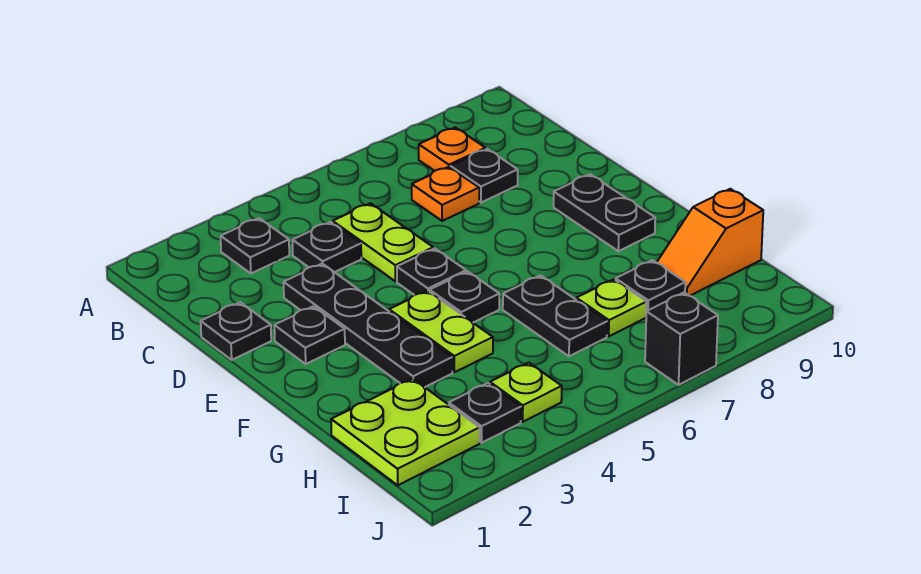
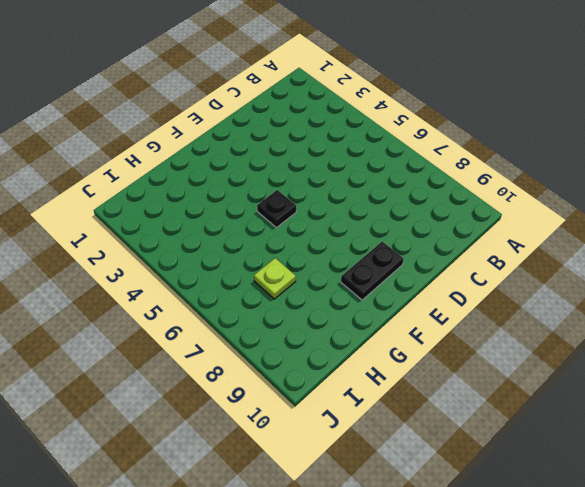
none -> black plate B3 level 1
none -> orange plate B8 level 1
none -> black plate C4 level 1

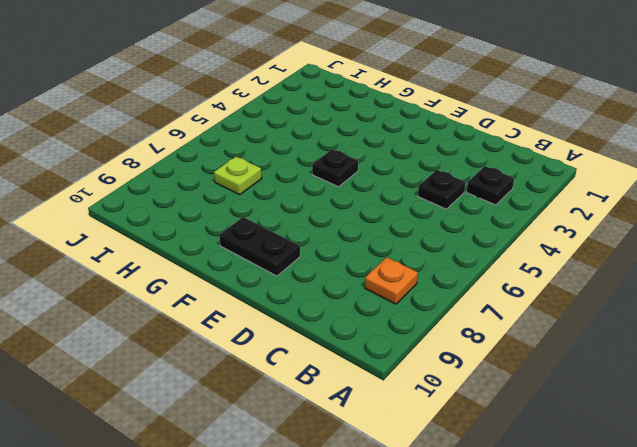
none -> lime plate C5:D5 level 1
none -> orange plate C7 level 1
none -> black plate C8 level 1

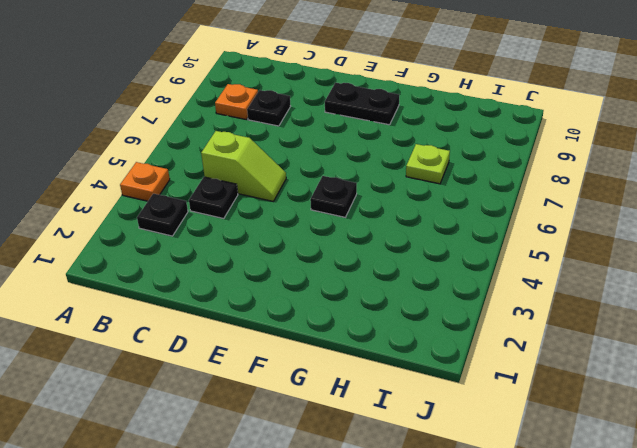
orange plate A4 level 1 -> orange plate C7 level 1
lime slope C5:D5 level 1 top C -> lime plate C5:D5 level 1
none -> black plate D1 level 1
none -> black plate D3:G3 level 1
none -> black plate E2 level 1

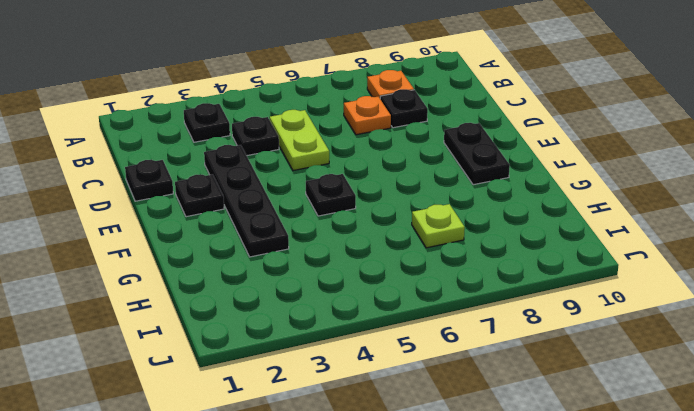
none -> black plate E5 level 1
none -> lime plate F4:G4 level 1
none -> black plate G6:H6 level 1

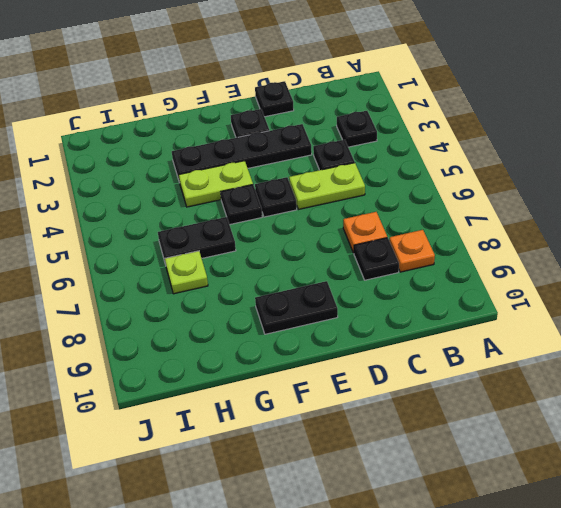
none -> lime plate H1:I2 level 1
none -> black plate H8 level 1
none -> orange slope H9:H10 level 1 top 10

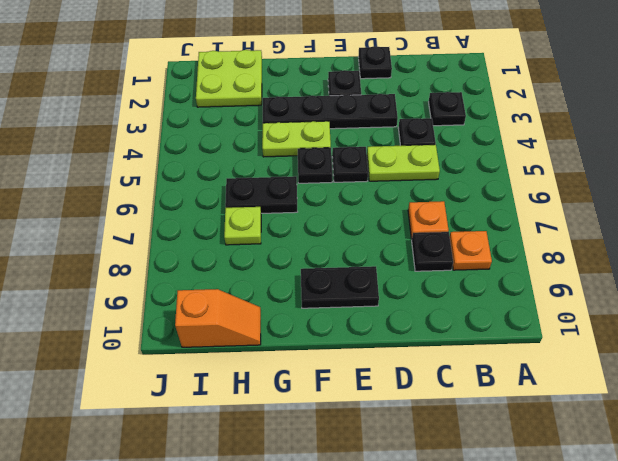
orange slope H10:I10 level 1 top I -> orange slope H9:H10 level 1 top 10
none -> black plate H8 level 1
none -> black plate I3 level 1
none -> lime plate I4 level 1

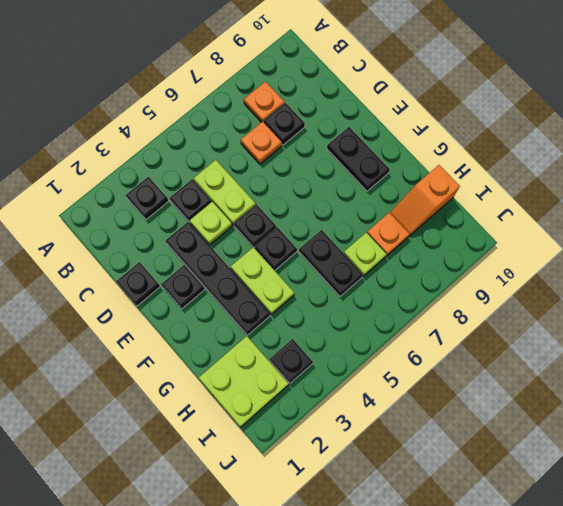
lime plate D4 level 1 -> lime plate I4 level 1
orange plate H8 level 1 -> black plate H8 level 1
none -> black brick J7 level 1

